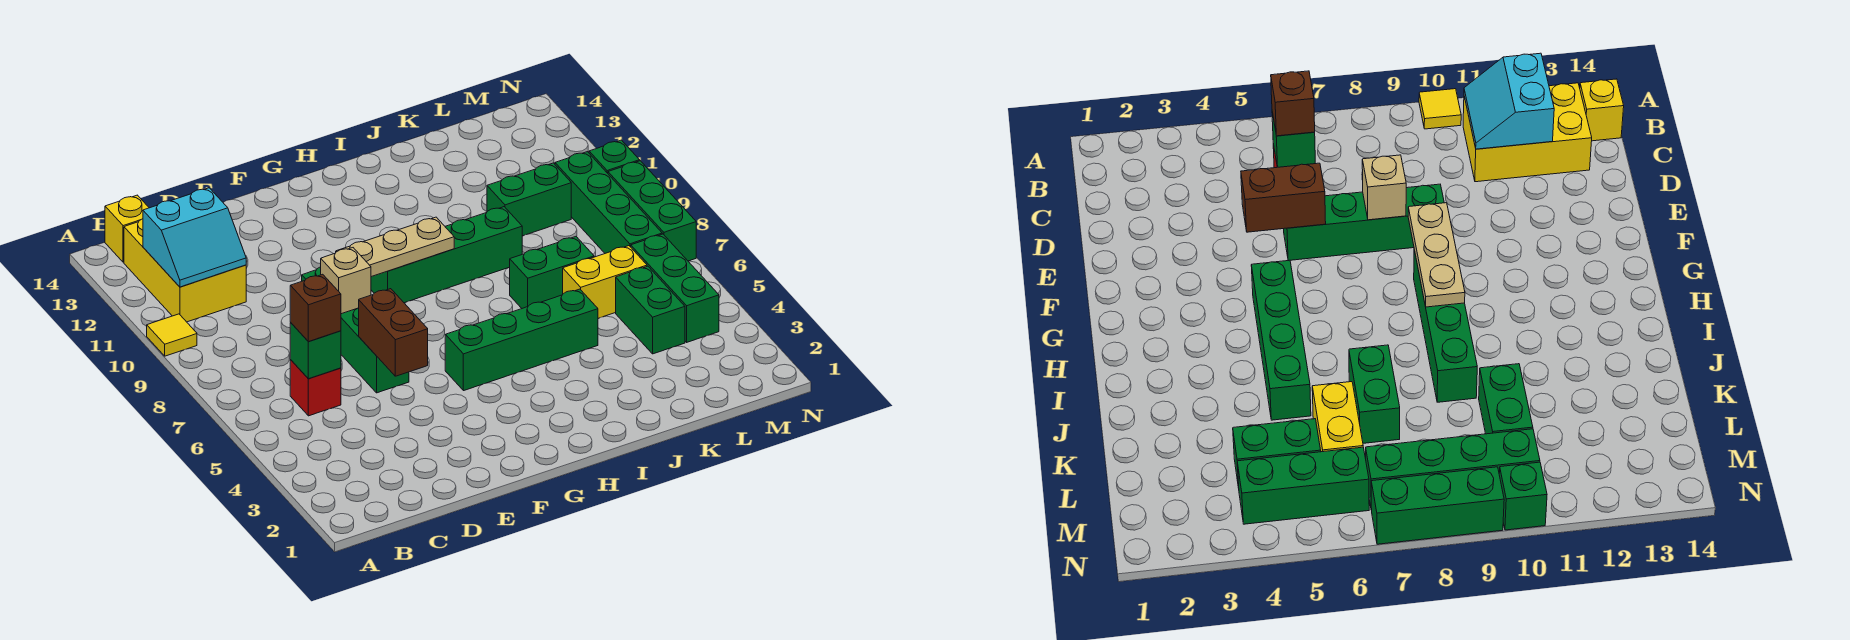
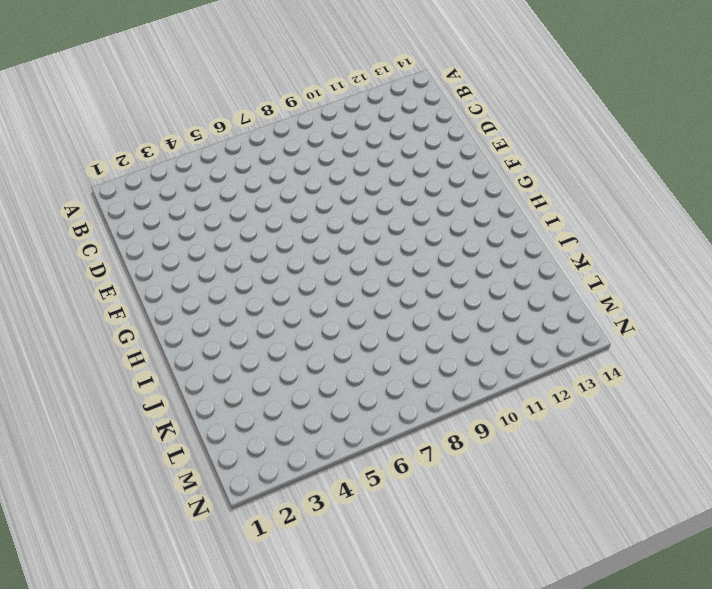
none -> yellow tile A10 level 1
none -> yellow brick B11:C13 level 1
none -> yellow brick B14 level 1

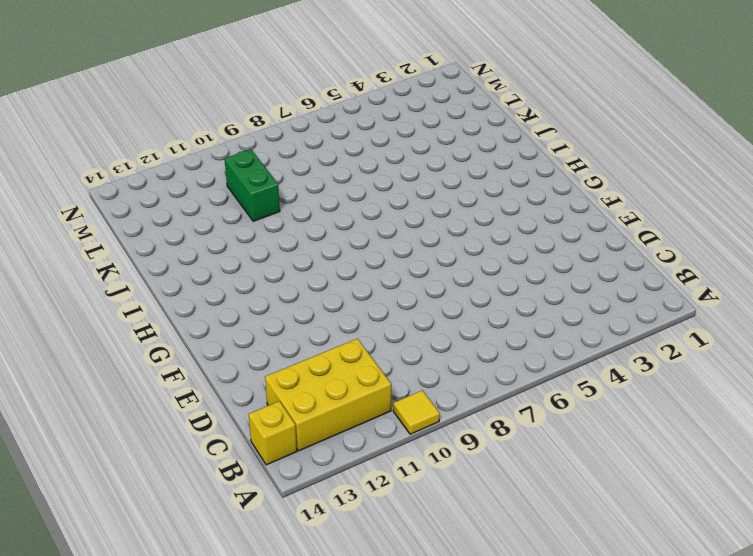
none -> red brick C6 level 1
none -> green brick E6:E9 level 1
none -> green brick G5:J5 level 1

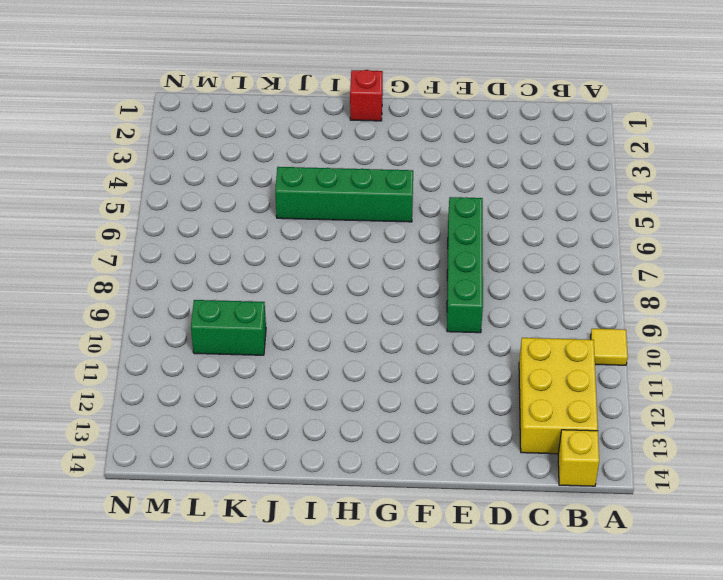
red brick H1 level 1 -> red brick C6 level 1
none -> green brick G9:J9 level 1
none -> green brick J7:K7 level 1
none -> yellow brick K6:L6 level 1

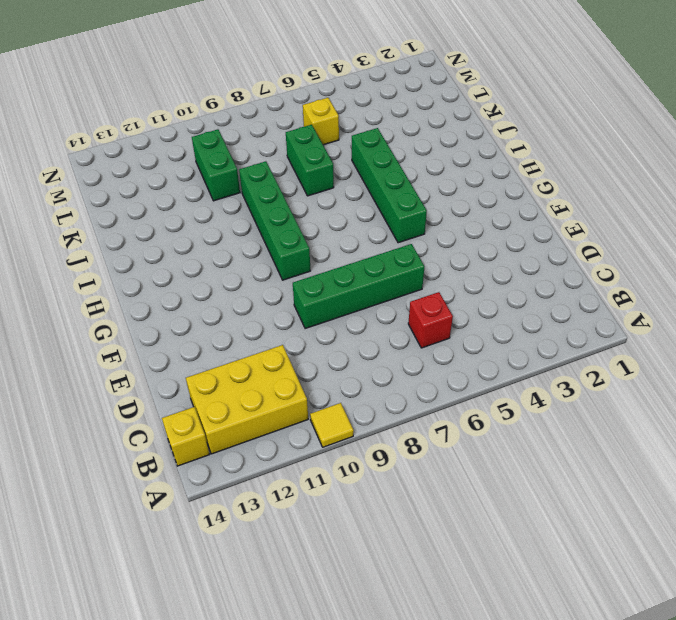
yellow brick L6 level 1 -> yellow brick K6:L6 level 1
none -> green brick L4:L5 level 1
none -> green brick M4:M6 level 1
none -> green brick M7:M10 level 1

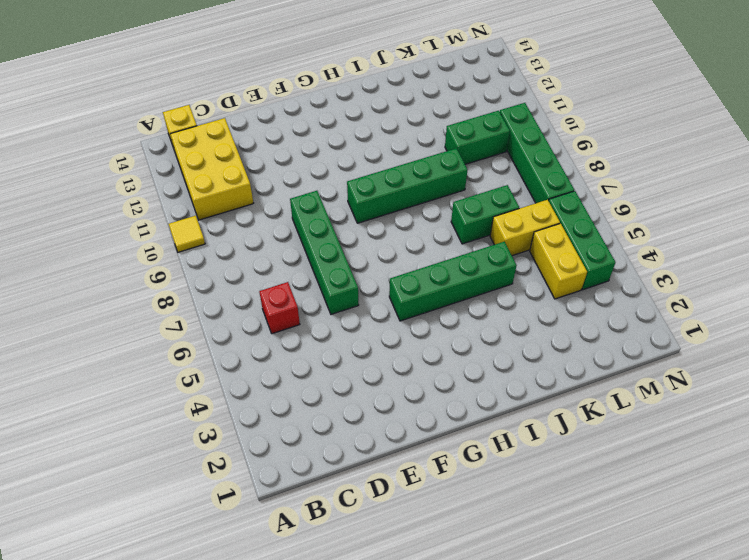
yellow brick L4:L5 level 1 -> green brick L4:L5 level 1
none -> green brick N7:N9 level 1
none -> green brick N10 level 1
none -> cyan slope B11:C12 level 2 top 12

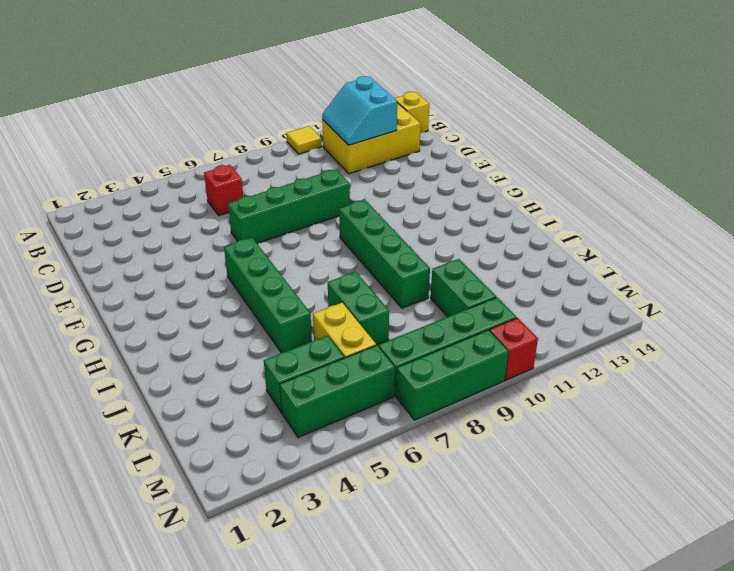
red brick N10 level 1 -> green brick N10 level 1
none -> green brick C6 level 2
none -> brown brick E5:E6 level 2
none -> tan brick E8 level 2

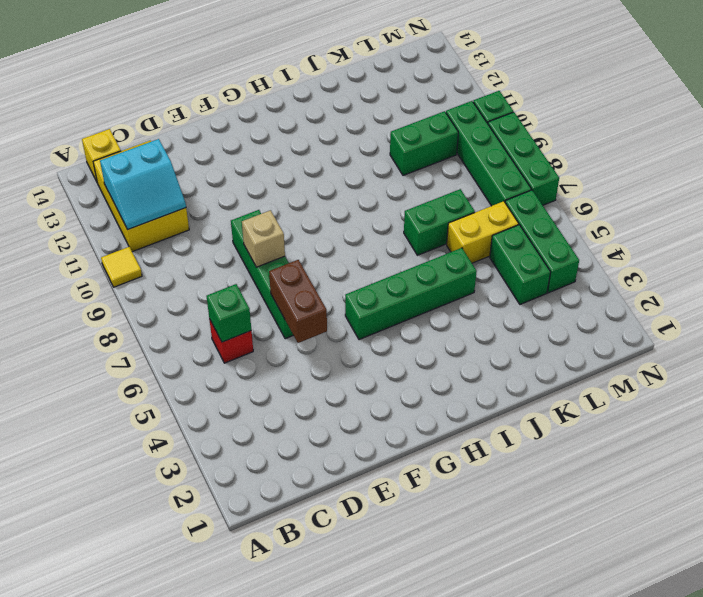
none -> green brick G9:J9 level 1
none -> tan plate F9:H9 level 2
none -> brown brick C6 level 3

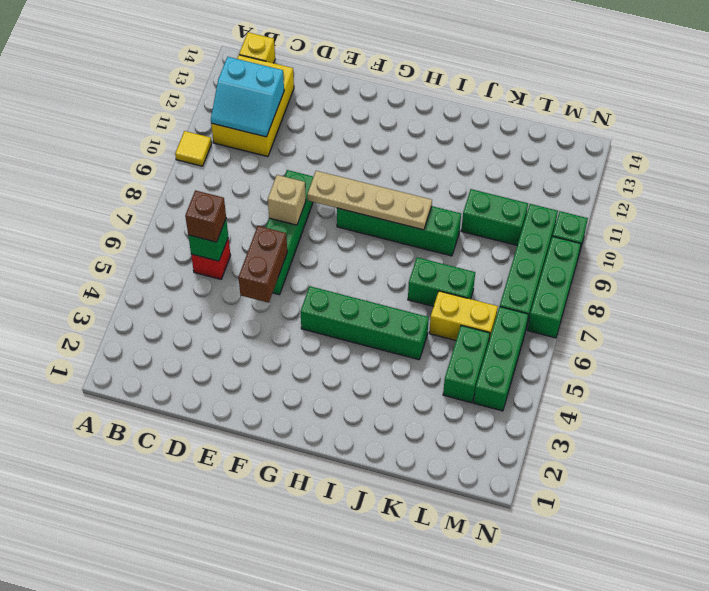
tan plate F9:I9 level 2 -> tan plate F9:H9 level 2

